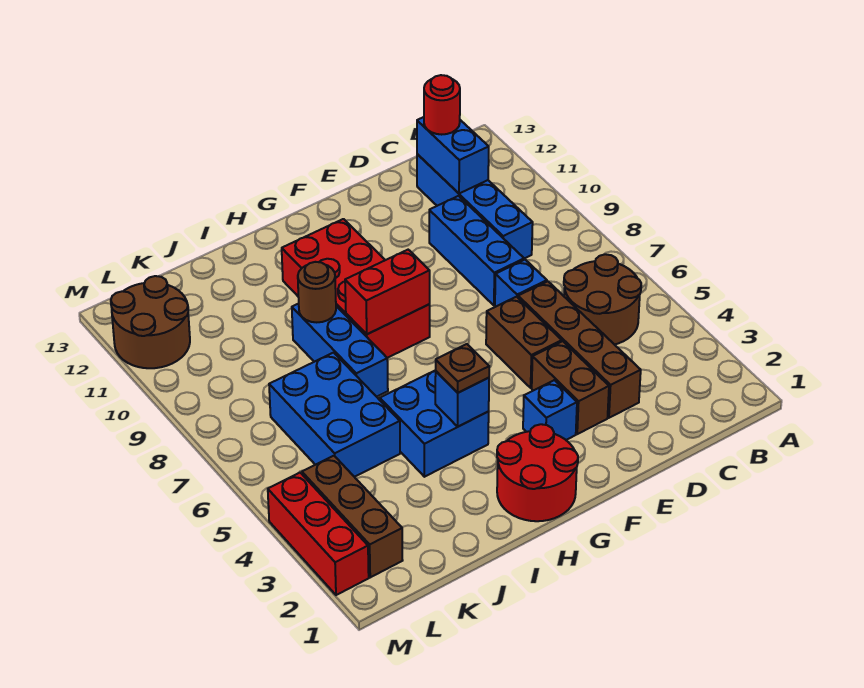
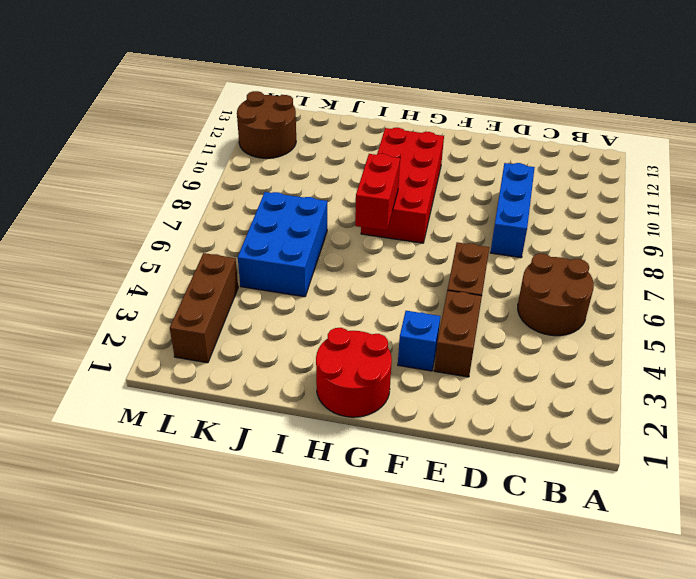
red brick H7:H8 level 2 -> red brick G8:H8 level 2
none -> blue brick C9:C12 level 1
none -> brown brick D3:D6 level 1
none -> blue brick D7 level 1

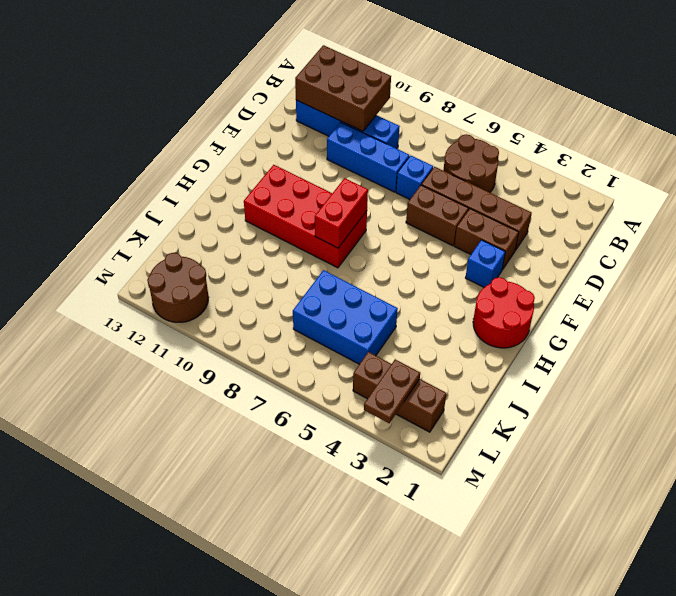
brown brick B10:C12 level 2 -> blue brick C11:C12 level 2
brown plate L3:M3 level 2 -> none
none -> blue brick H4:I5 level 1
none -> blue brick I7:I9 level 1
none -> red brick M2:M4 level 1

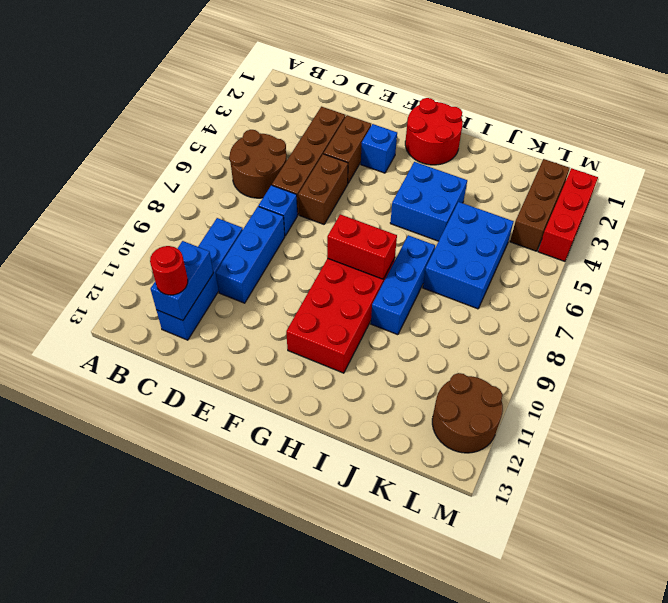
none -> blue brick H4 level 2
none -> brown round brick I9 level 2
none -> brown plate H4 level 3

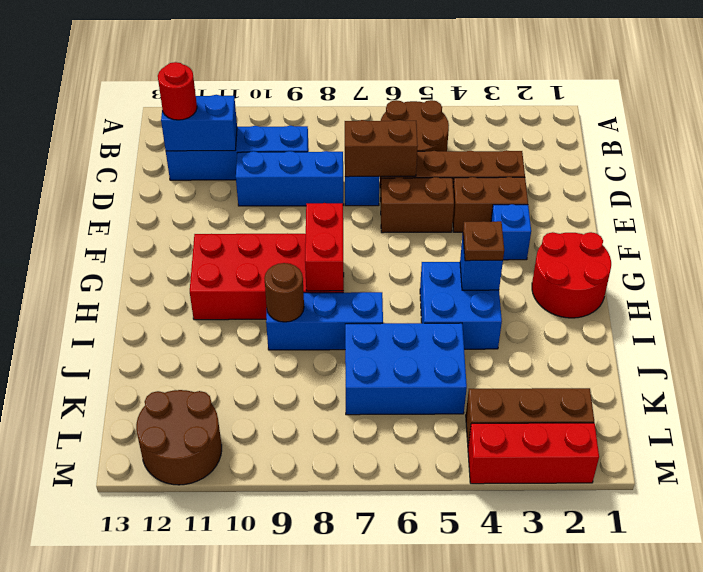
brown brick D6:D7 level 2 -> none

